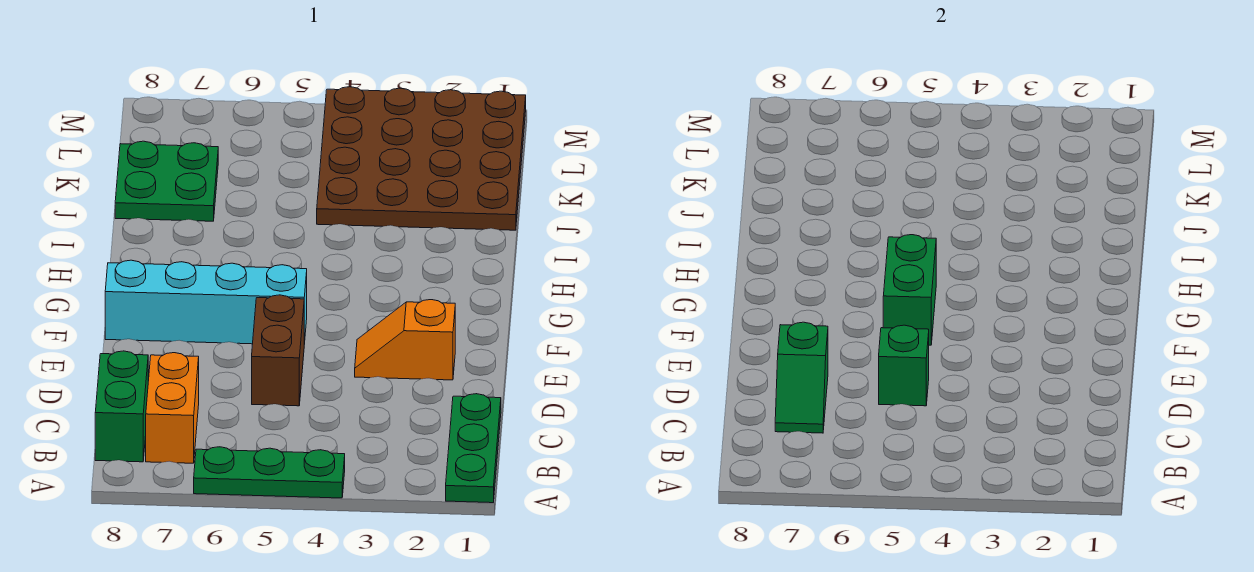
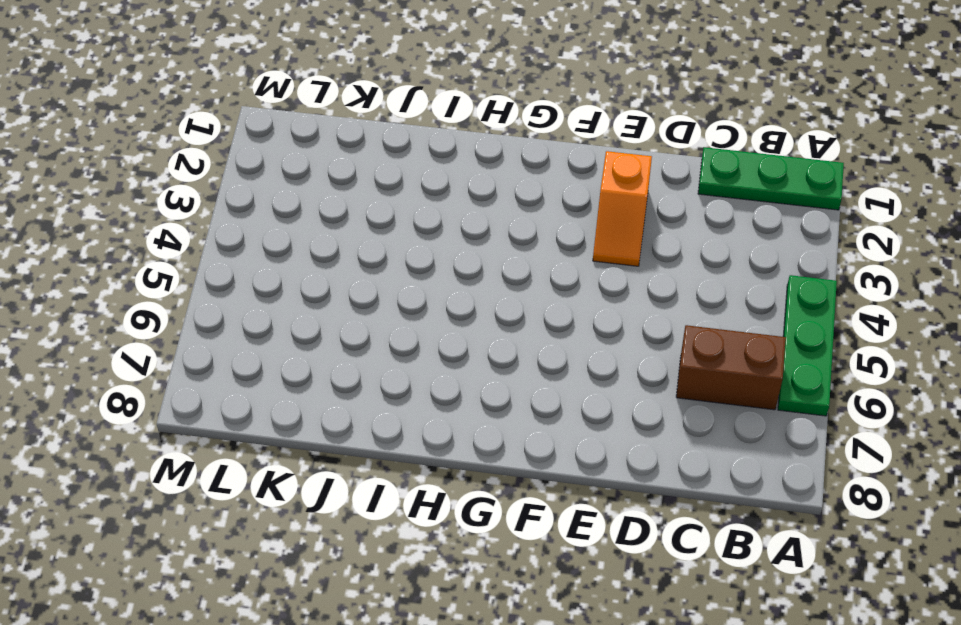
brown brick B6:C6 level 1 -> brown brick D5:E5 level 1
none -> orange brick B7:C7 level 1
none -> green brick B8:C8 level 1
none -> cyan brick F5:F8 level 1

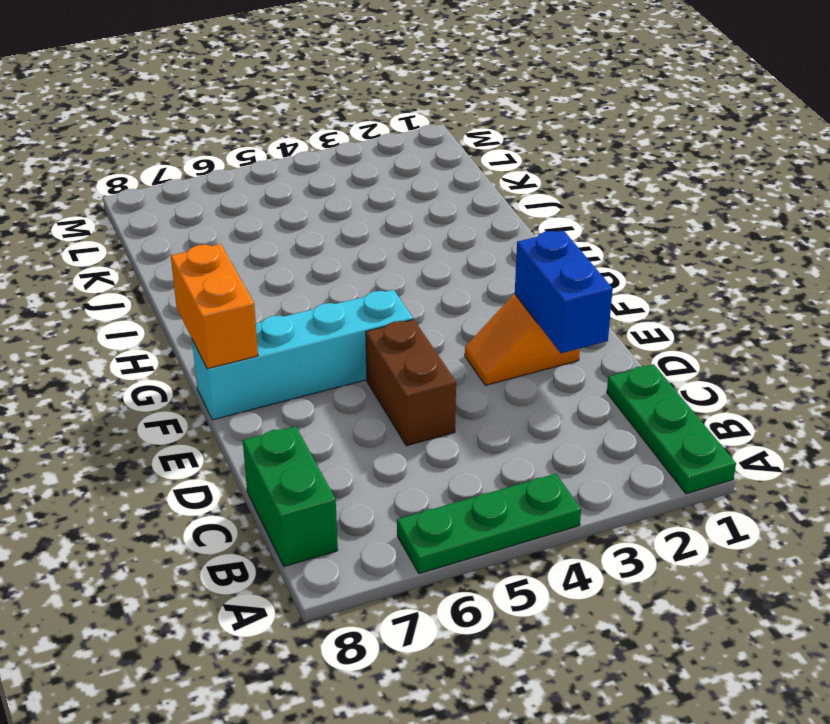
blue brick D2:E2 level 2 -> none
orange brick F8:G8 level 2 -> orange brick B7:C7 level 1
none -> brown plate J1:M4 level 1
none -> green plate J7:K8 level 1
none -> green slope C7:D7 level 2 top D

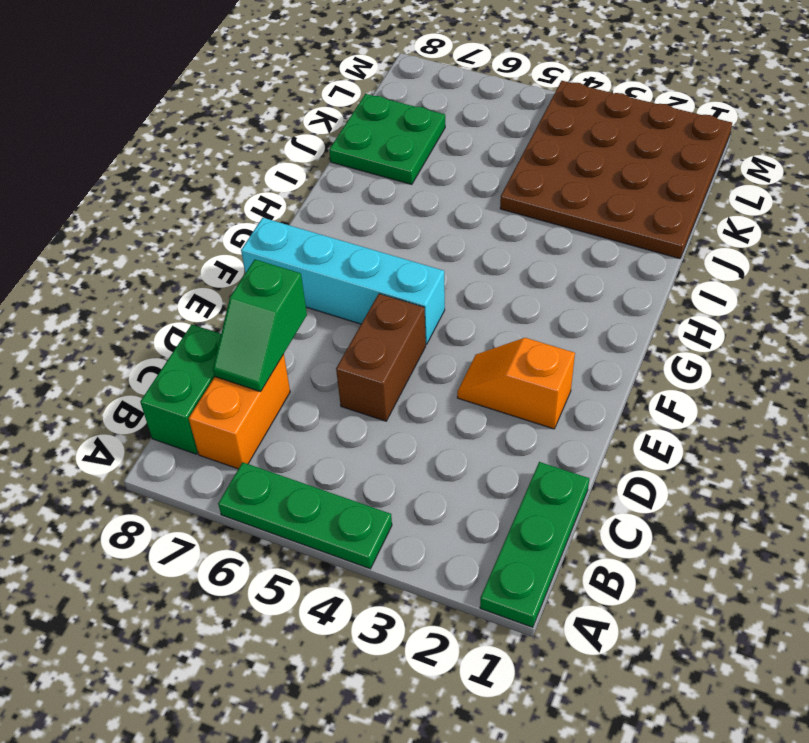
none -> green brick D5 level 2
none -> green brick F5:G5 level 2

